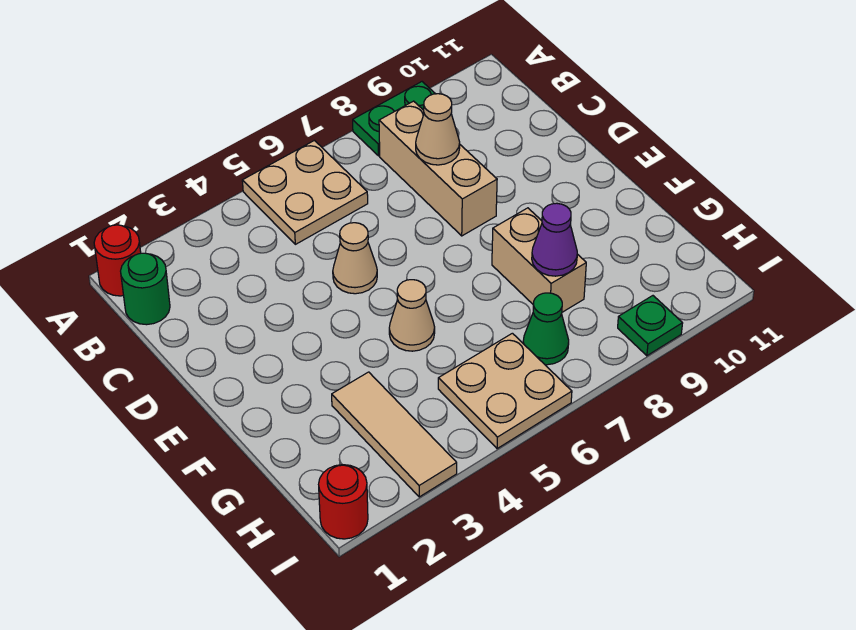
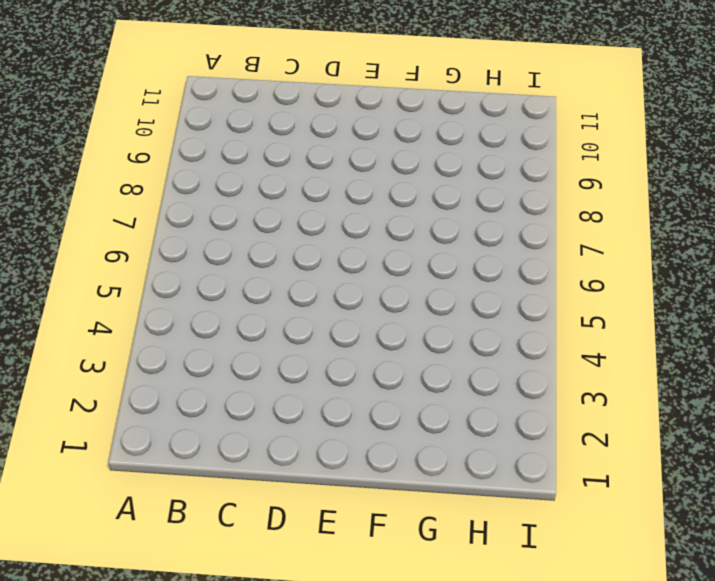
none -> red round brick A1 level 1
none -> tan plate A5:B6 level 1
none -> green plate A8:A9 level 1

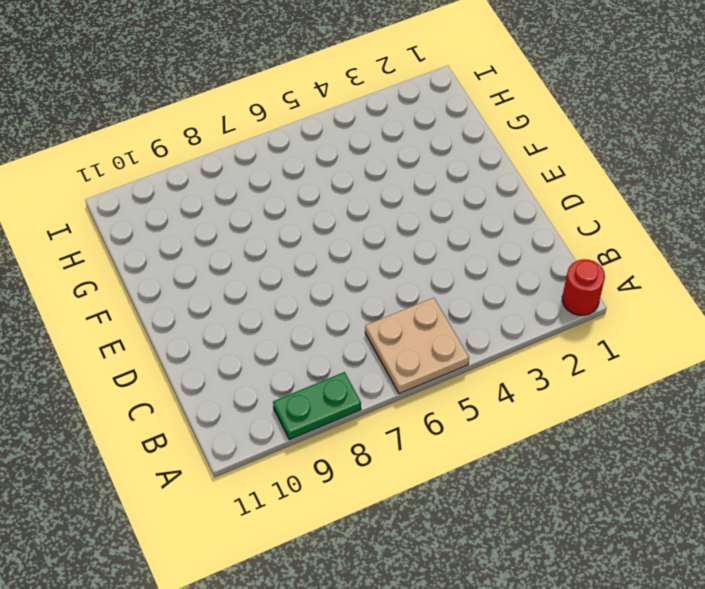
none -> green round brick B1 level 1
none -> tan brick B8:D8 level 1
none -> tan cone D5 level 1

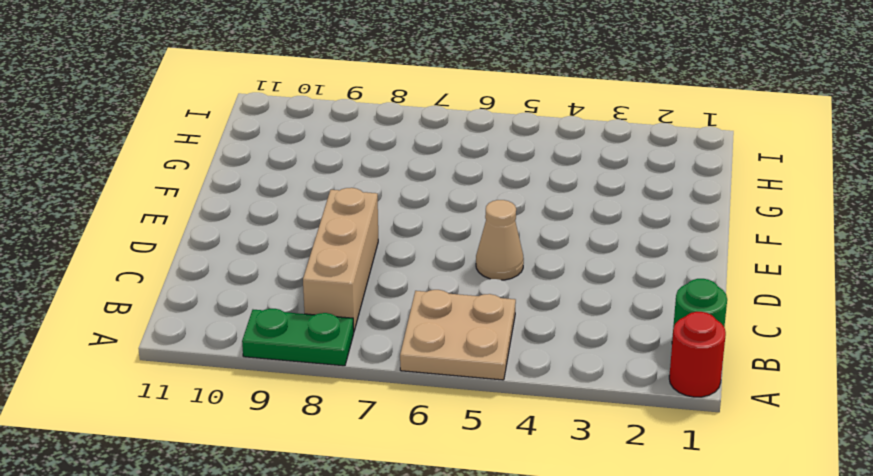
none -> tan cone F5 level 1
none -> tan brick F8:G8 level 1
none -> tan tile G3:I3 level 1

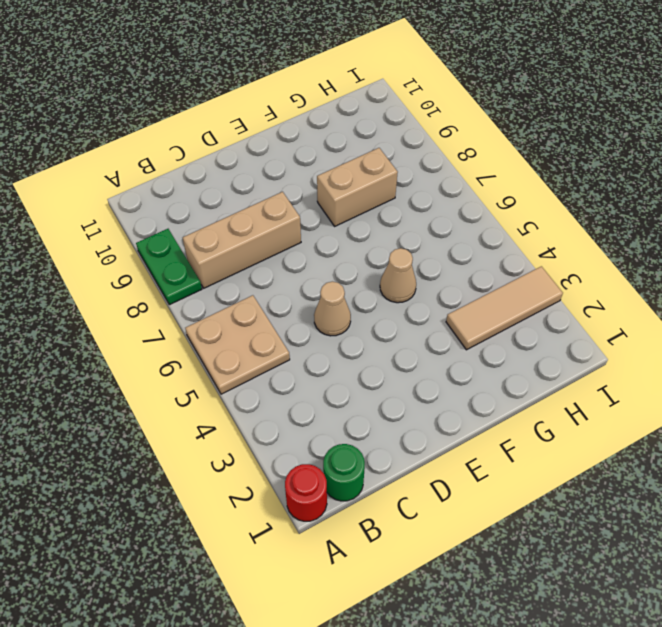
none -> tan plate H5:I6 level 1
none -> green cone H7 level 1
none -> red round brick I1 level 1

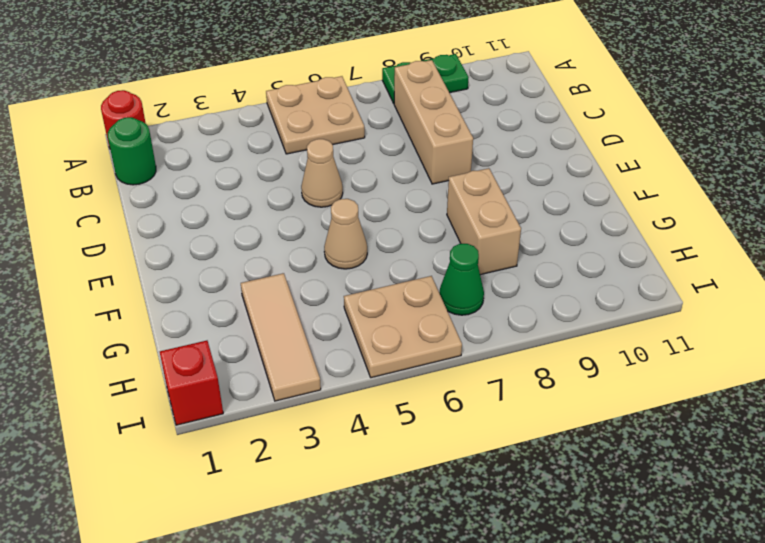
red brick I1 level 1 -> red round brick I1 level 1
none -> green plate I9 level 1
none -> tan cone C8 level 2
none -> purple cone G8 level 2

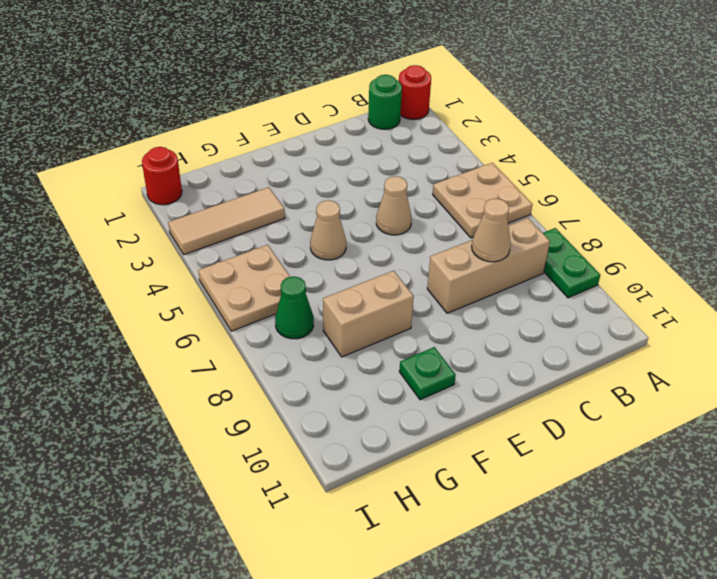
green plate F10 level 1 -> green plate I9 level 1
none -> purple cone G8 level 2

